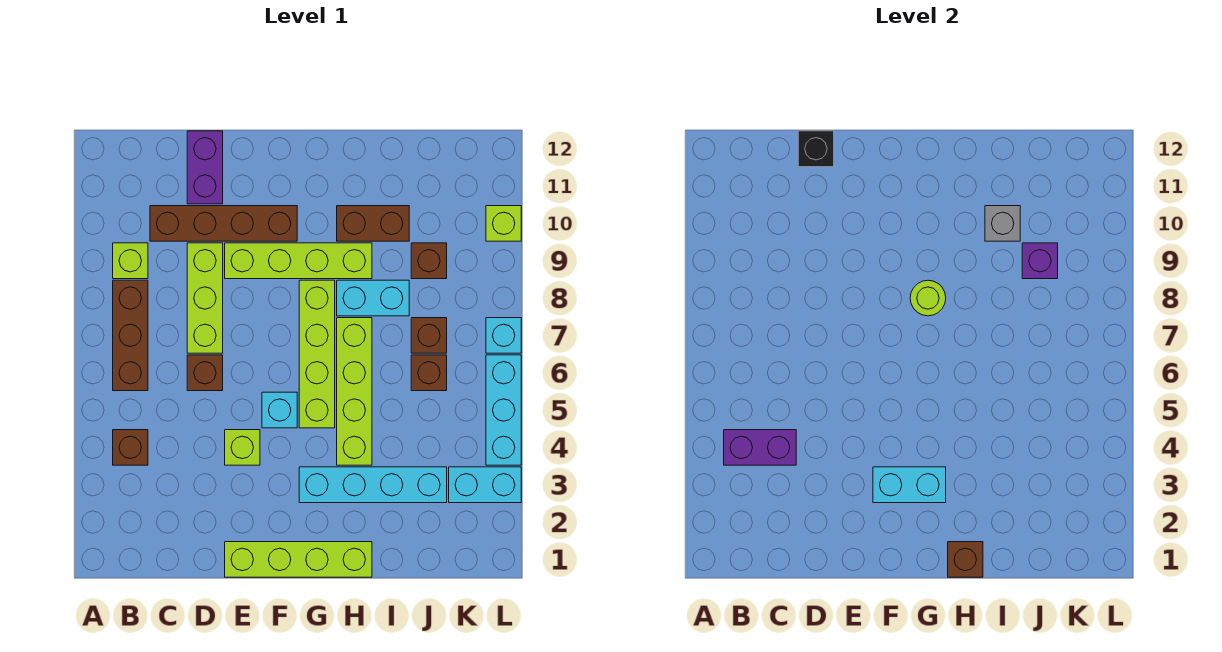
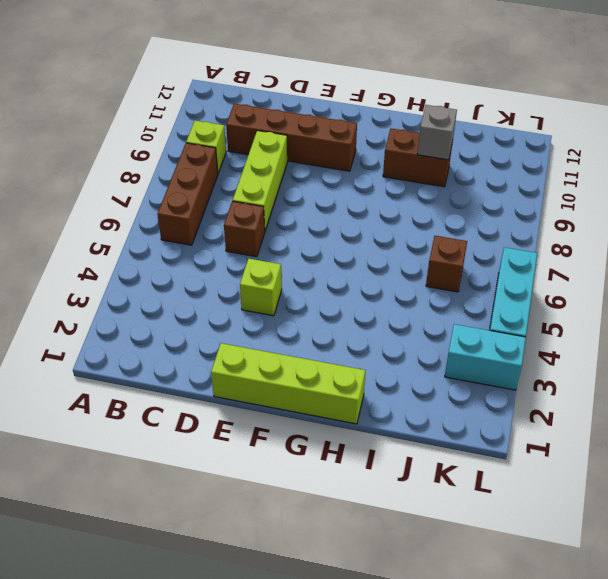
none -> brown brick B4 level 1
none -> purple brick D11:D12 level 1
none -> lime brick E9:H9 level 1
none -> cyan brick F5 level 1

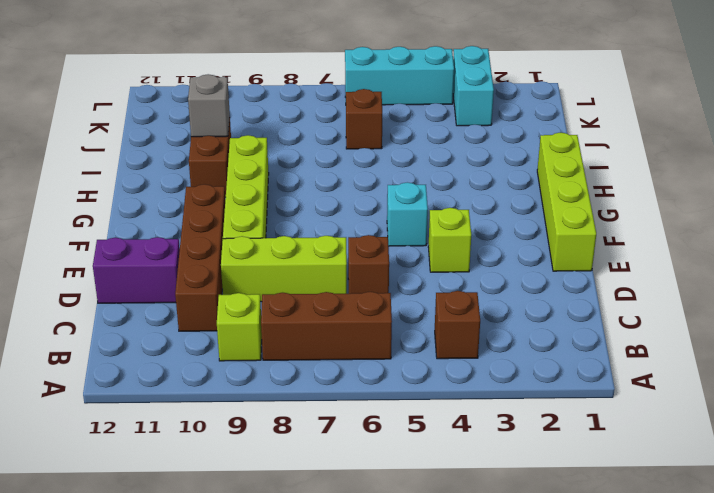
none -> cyan brick G3:J3 level 1
none -> lime brick G5:G8 level 1
none -> lime brick H4:H7 level 1
none -> cyan brick H8:I8 level 1

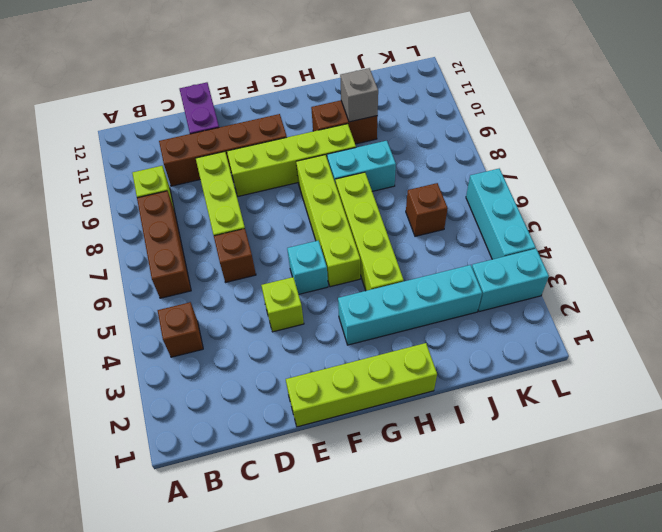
none -> brown brick J7 level 1
none -> brown brick J9 level 1
none -> cyan brick L7 level 1
none -> lime brick L10 level 1

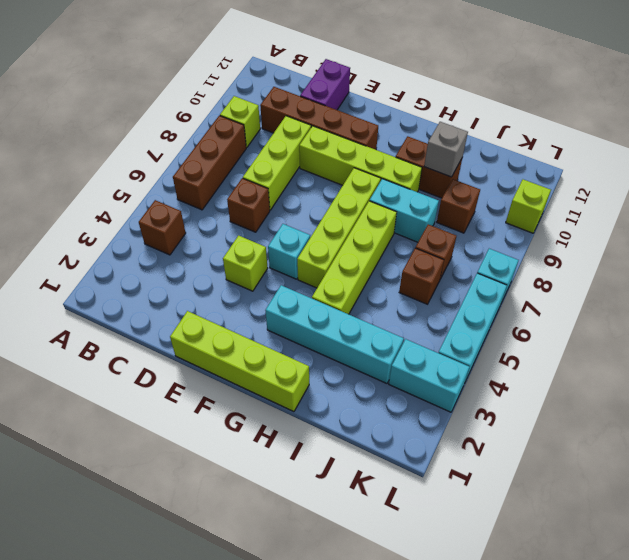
none -> purple brick B4:C4 level 2
none -> black brick D12 level 2
none -> cyan brick F3:G3 level 2
none -> lime round brick G8 level 2

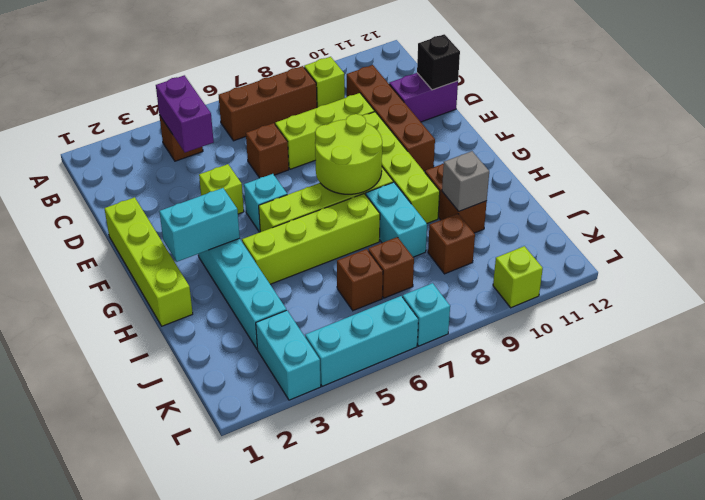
lime round brick F7:G8 level 2 -> lime round brick G8 level 2
cyan brick G2:G3 level 2 -> cyan brick F3:G3 level 2
none -> brown brick H1 level 2
none -> purple brick J9 level 2

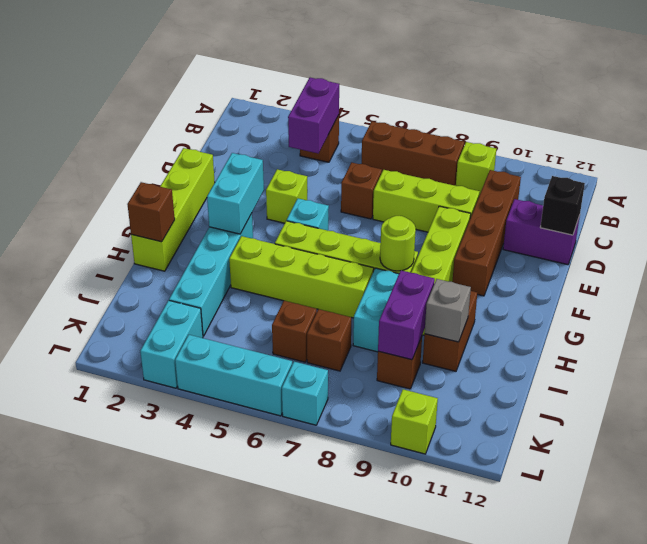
purple brick I9:J9 level 2 -> purple brick J9 level 2

